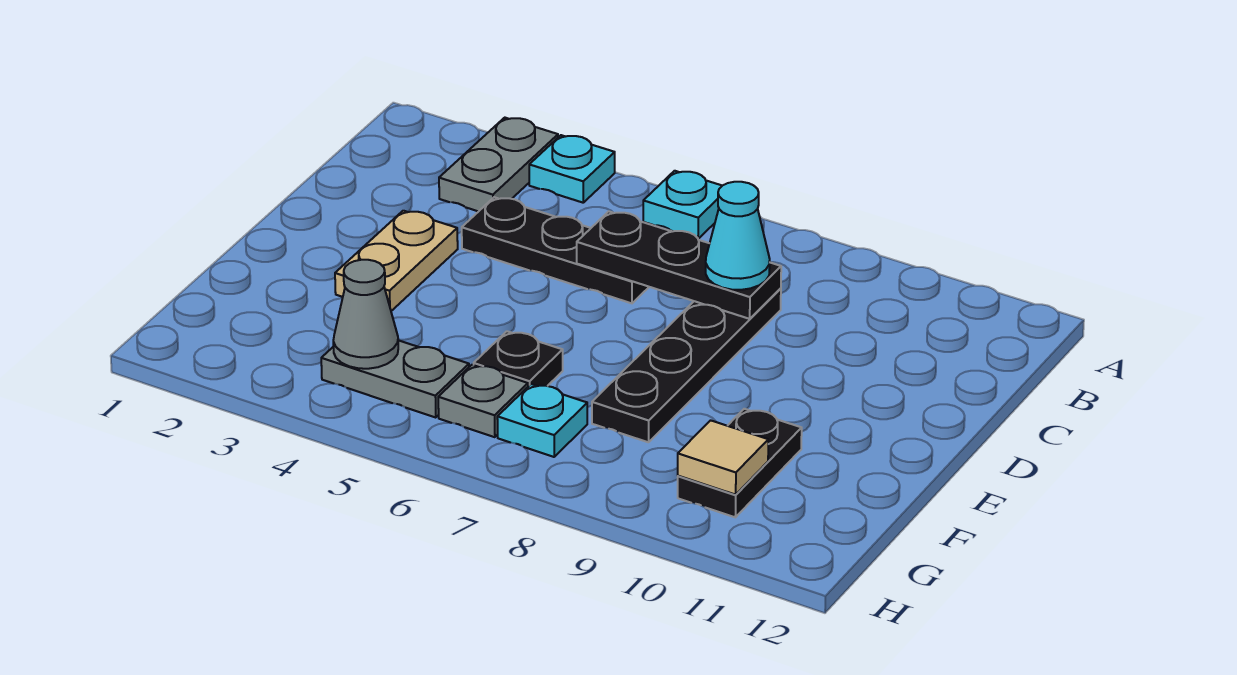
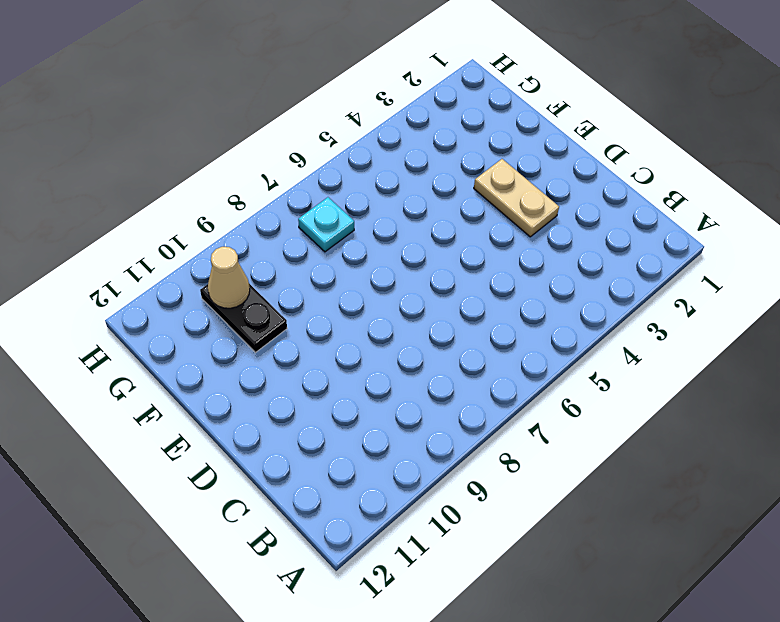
tan cone G10 level 2 -> tan tile G10 level 2
none -> grey plate A3:B3 level 1
none -> cyan plate A4 level 1
none -> cyan plate A6 level 1

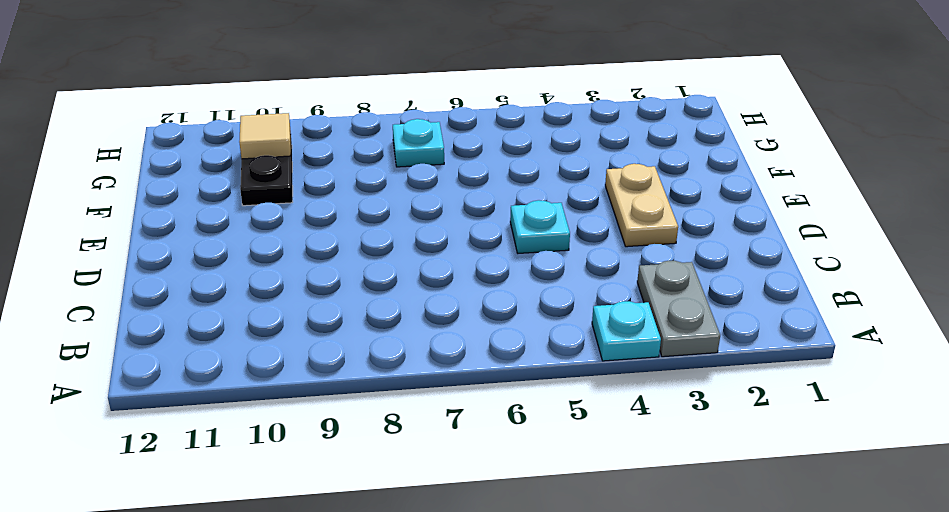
cyan plate D5 level 1 -> cyan plate A6 level 1
none -> black plate C4:C6 level 1
none -> black plate C8:F8 level 1
none -> black plate F6 level 1

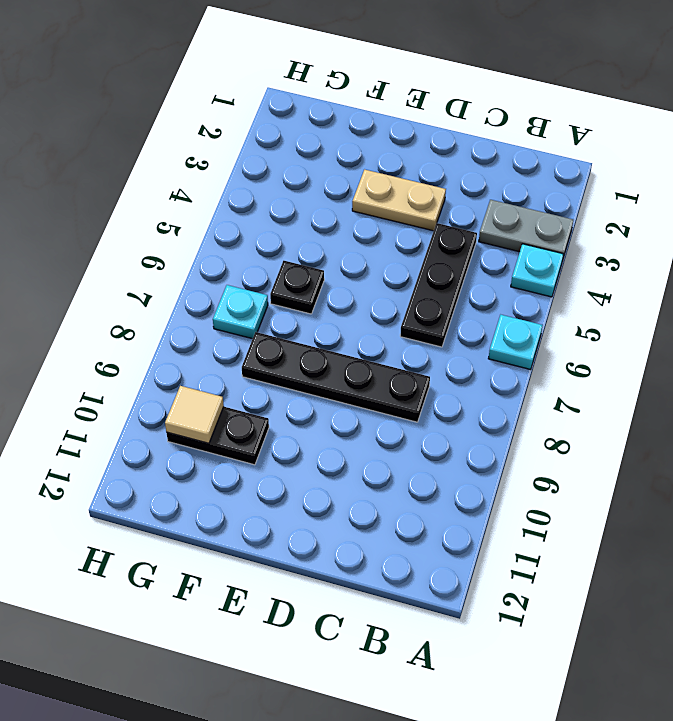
none -> grey plate G4:G5 level 1
none -> grey plate G6 level 1
none -> black plate C6:C8 level 2

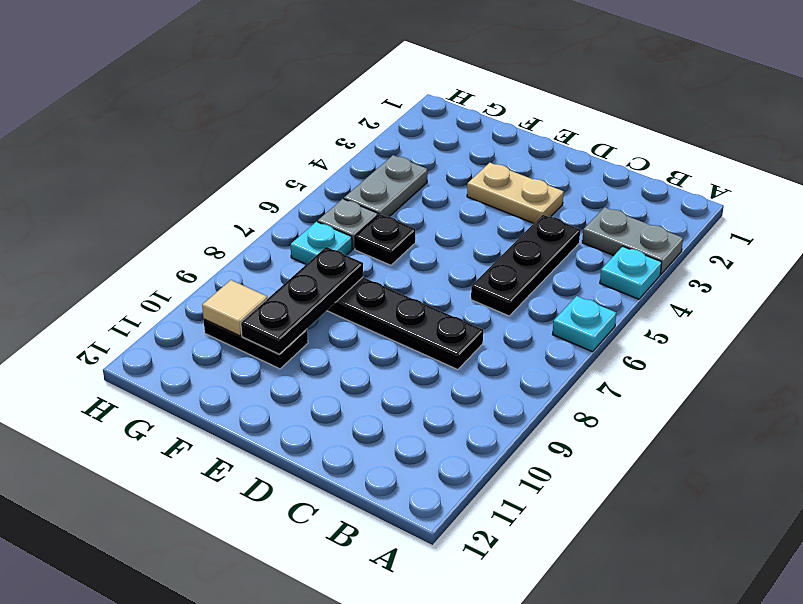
black plate F8:F10 level 2 -> black plate C6:C8 level 2
none -> grey cone G4 level 2
none -> cyan cone C8 level 3

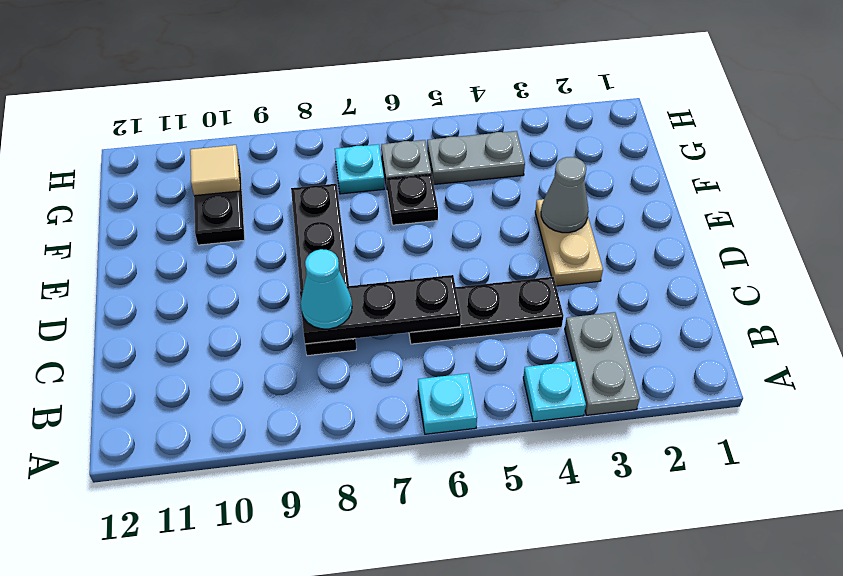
grey cone E3 level 2 -> grey cone G4 level 2

